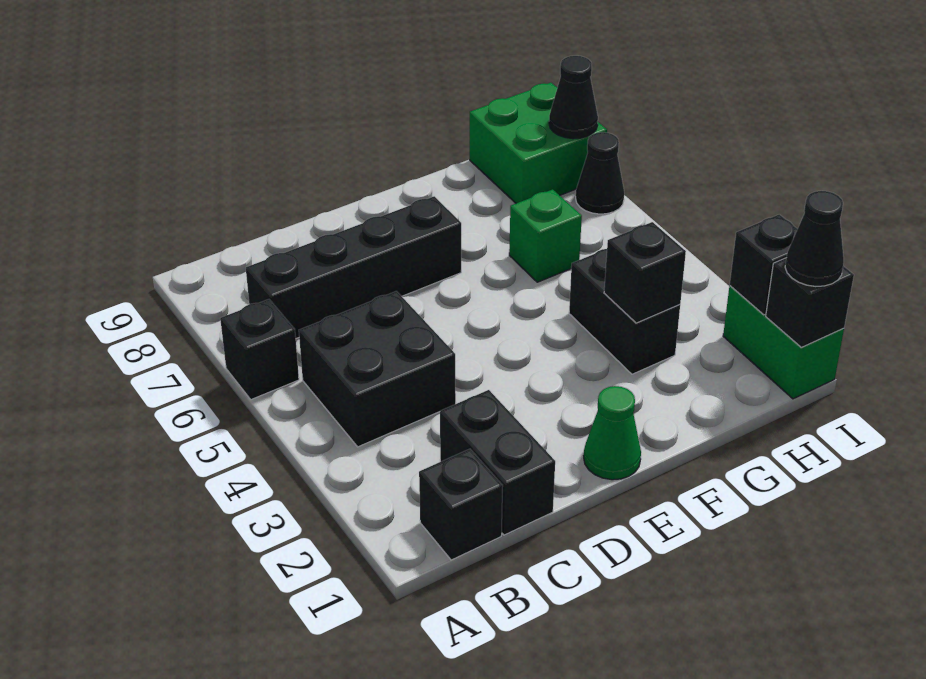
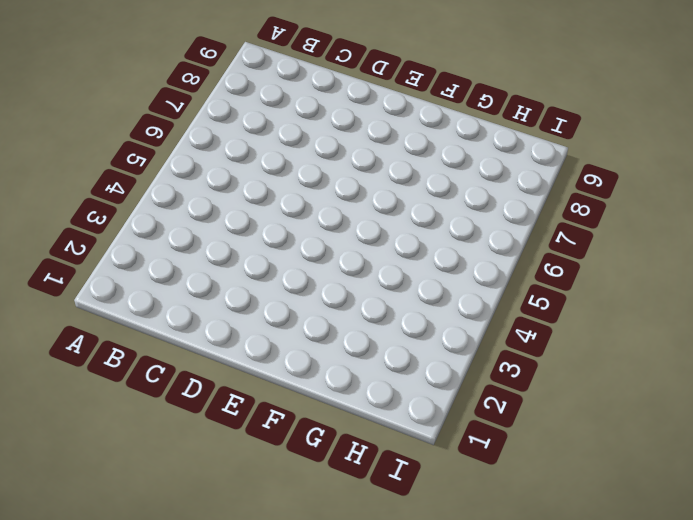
none -> black brick A6 level 1
none -> black brick B1 level 1
none -> black brick B4:C5 level 1

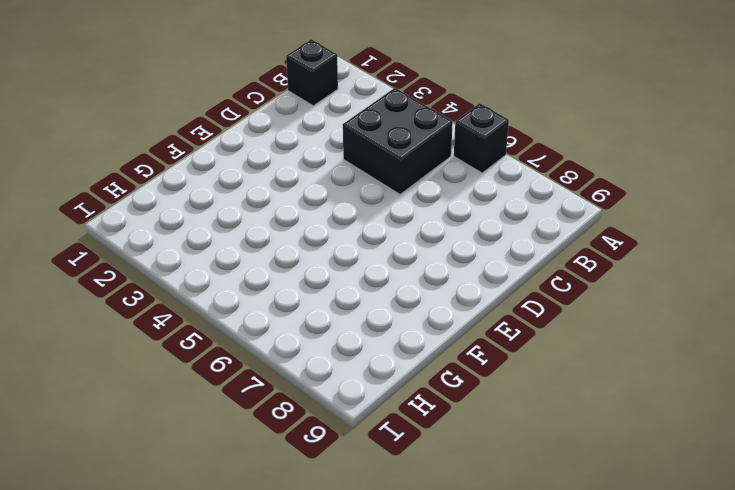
none -> black brick B7:E7 level 1
none -> black brick C1:C2 level 1
none -> green cone E1 level 1

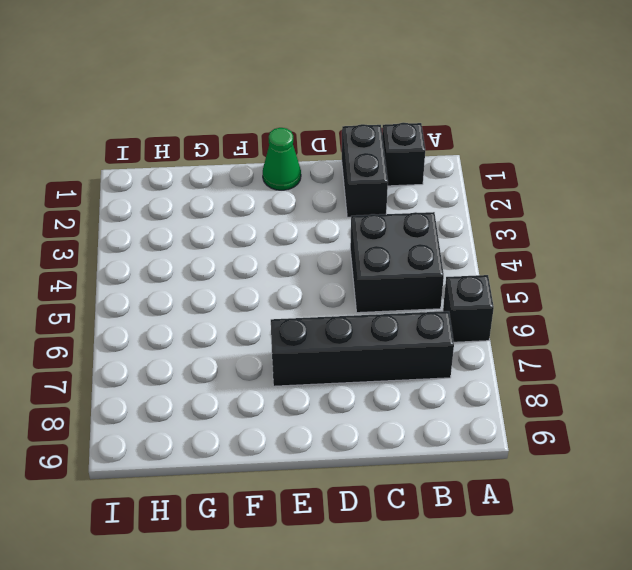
none -> black brick G3:G4 level 1
none -> green brick G6 level 1
none -> green brick H8:I9 level 1

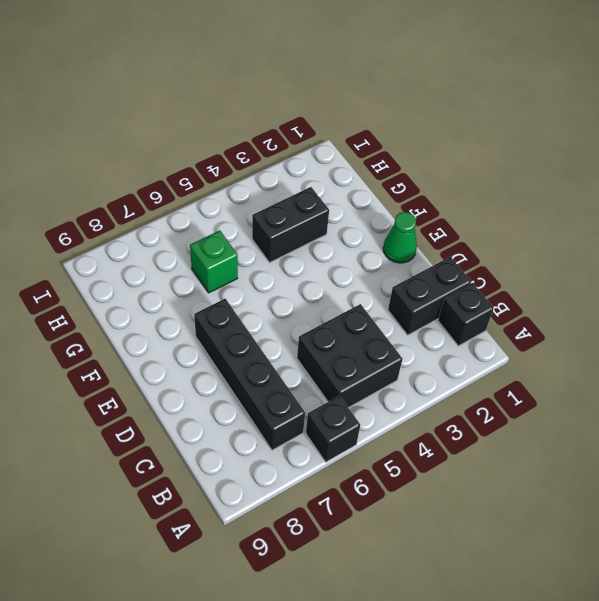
none -> green brick H8:I9 level 1
none -> green brick I1:I2 level 1
none -> black cone I7 level 1

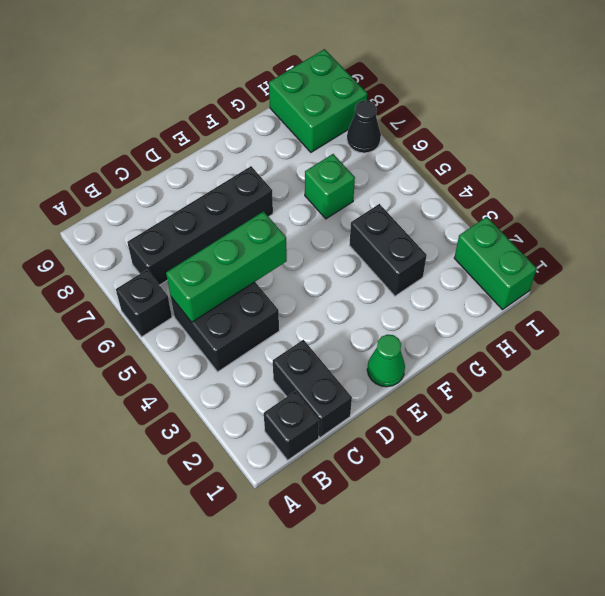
green brick B5:D5 level 2 -> none
none -> black brick G3 level 2
none -> black brick I1 level 2
none -> black brick I2 level 2

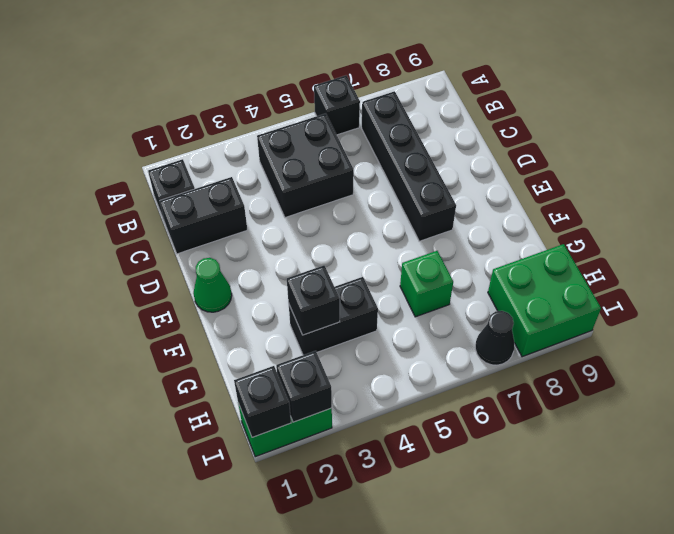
none -> black cone I8 level 2
none -> black cone I1 level 3

